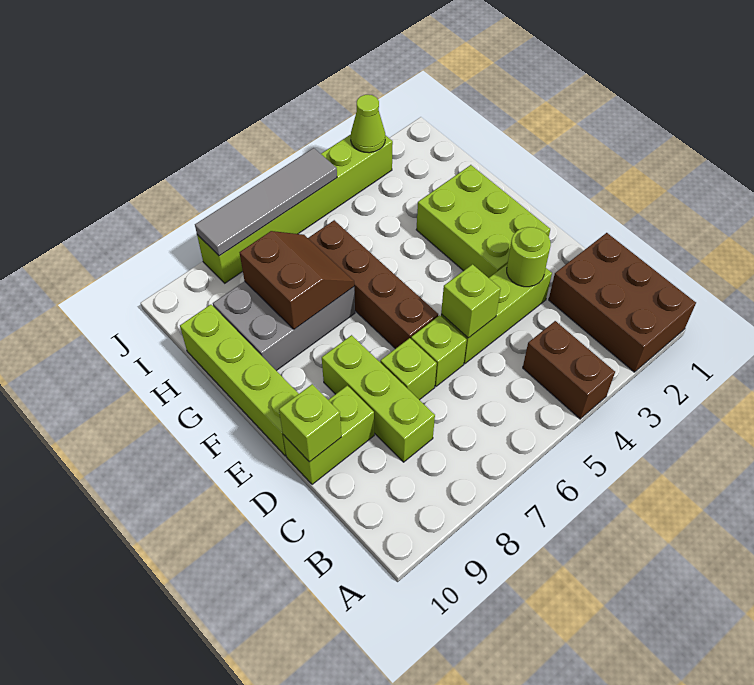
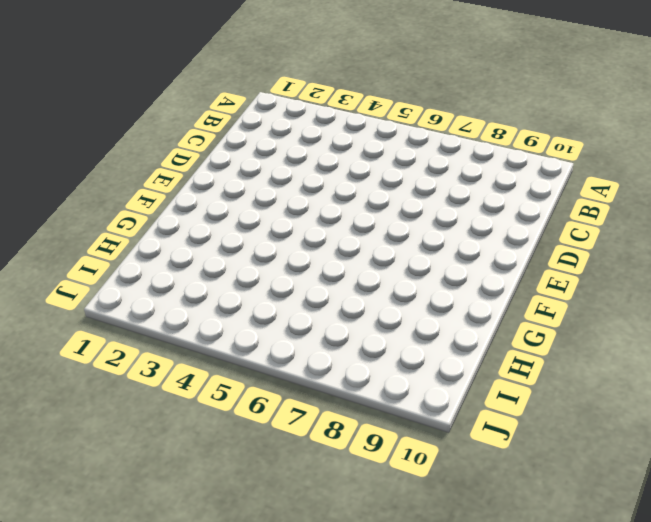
none -> brown brick A1:C2 level 1
none -> brown brick A4:B4 level 1
none -> lime brick C8:E8 level 1

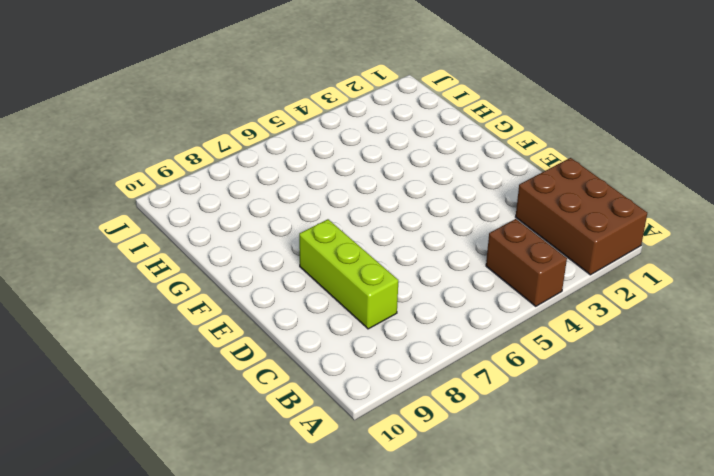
none -> lime brick D3:D5 level 1
none -> lime brick D6 level 1
none -> lime brick D7 level 1

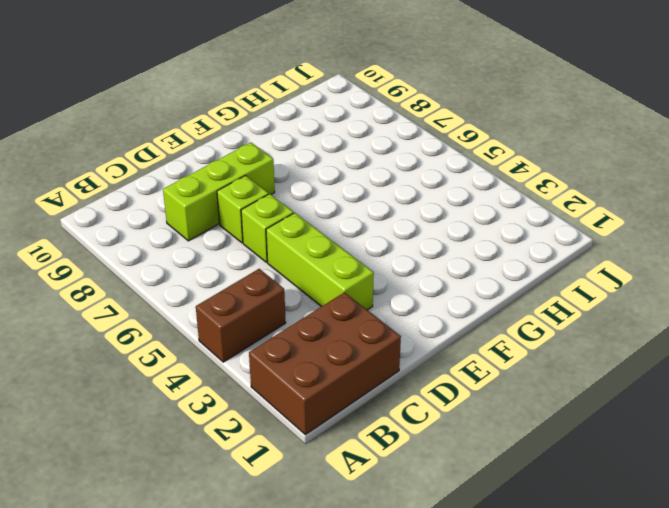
none -> lime brick D9:D10 level 1
none -> lime brick E2:G3 level 1
none -> brown brick E6:H6 level 1

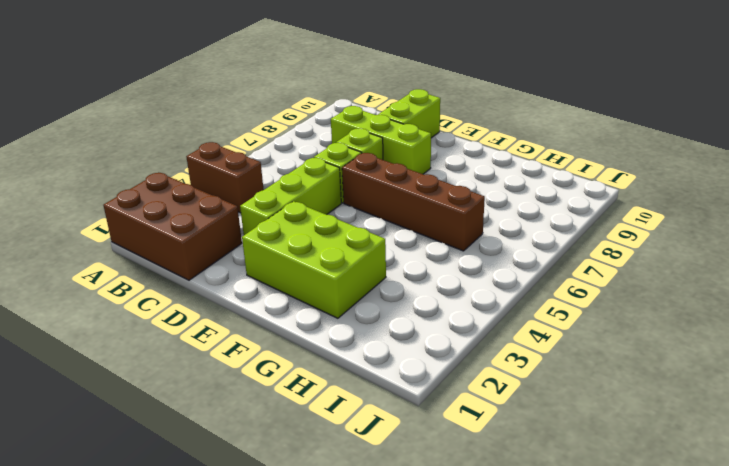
none -> lime brick E10:H10 level 1
none -> grey brick G7:H9 level 1
none -> lime brick J3:J8 level 1

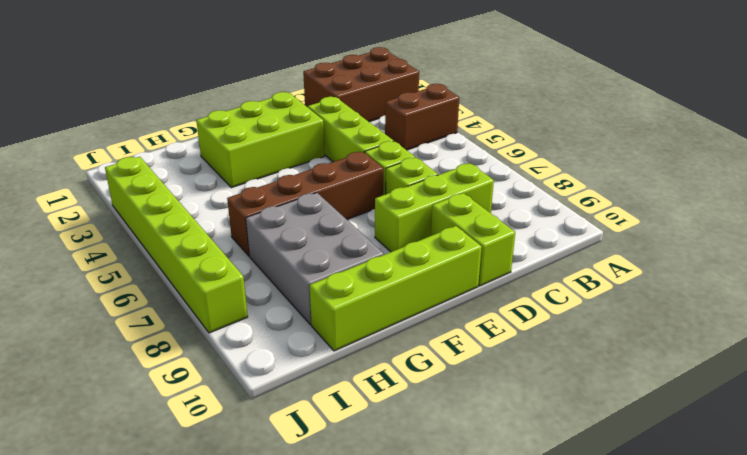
none -> lime round brick D3 level 2
none -> lime brick D5 level 2
none -> lime brick D10 level 2

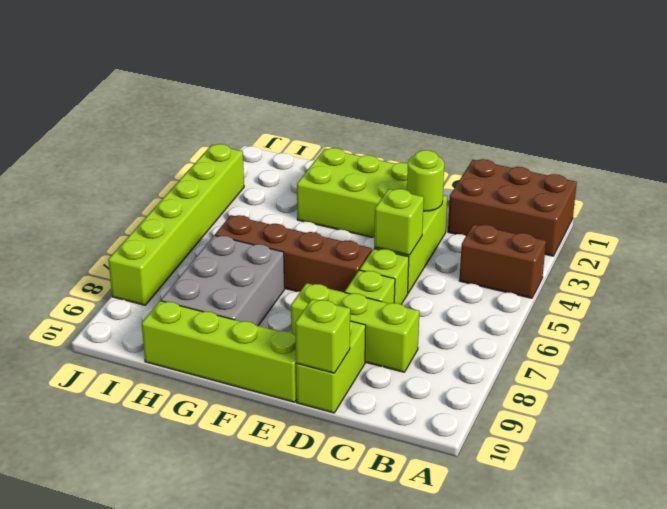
none -> brown slope G7:H8 level 2 top 8
none -> lime cone J3 level 2
none -> grey tile J5:J8 level 2

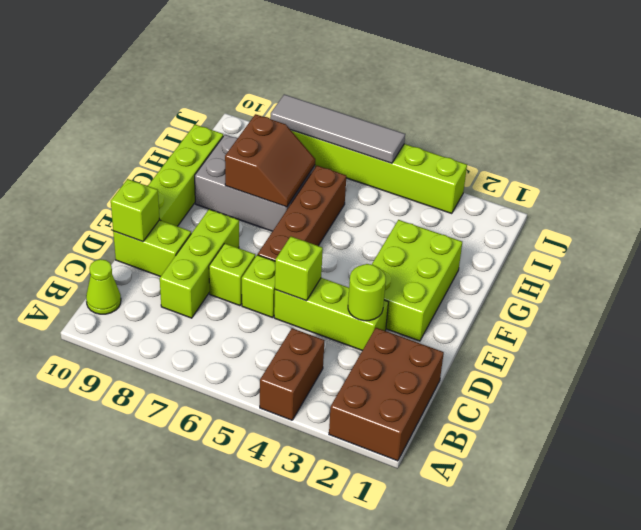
lime cone B10 level 1 -> lime cone J3 level 2

